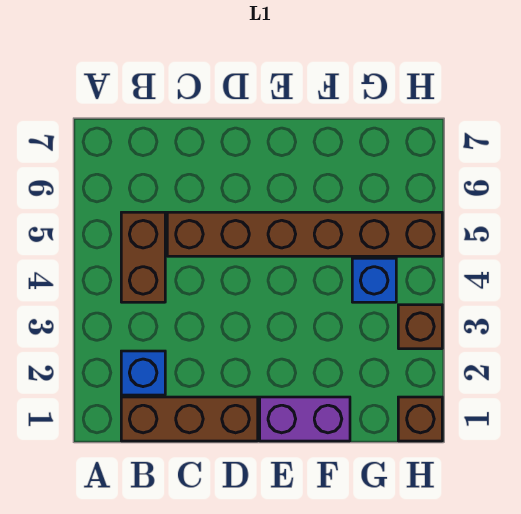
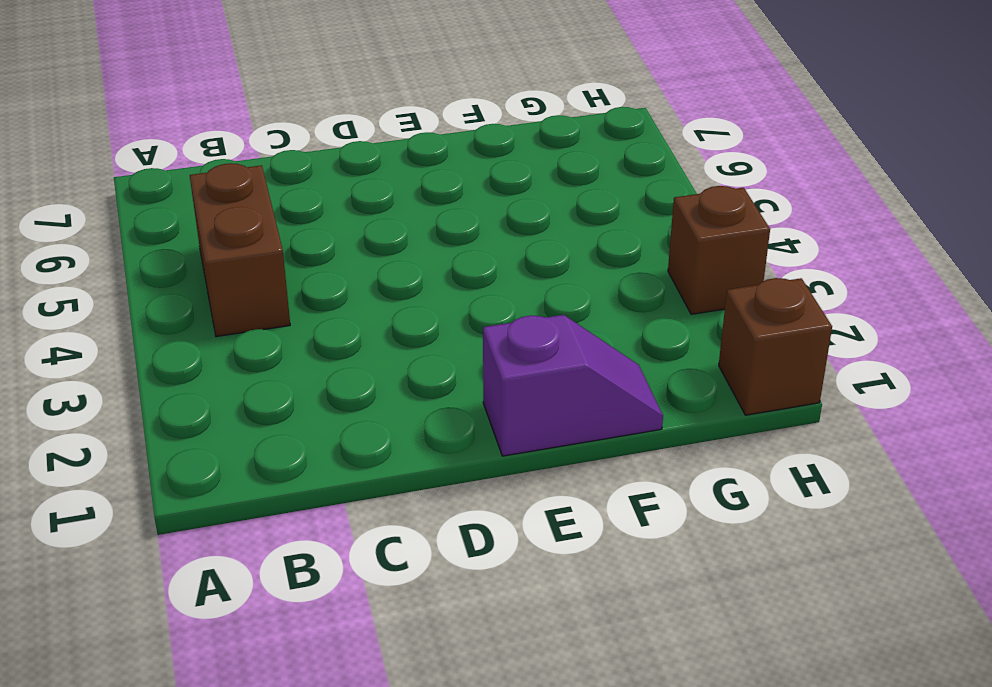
purple slope E1:F1 level 1 top E -> purple brick E1:F1 level 1
none -> brown brick B1:D1 level 1
none -> blue brick B2 level 1

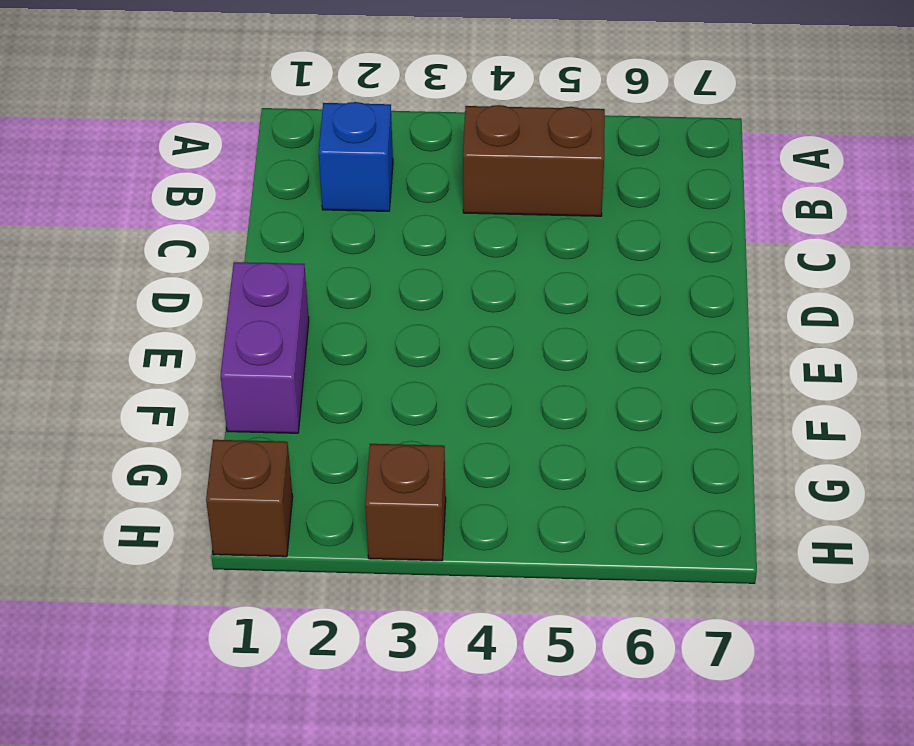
none -> brown brick B1:D1 level 1
none -> brown brick C5:H5 level 1

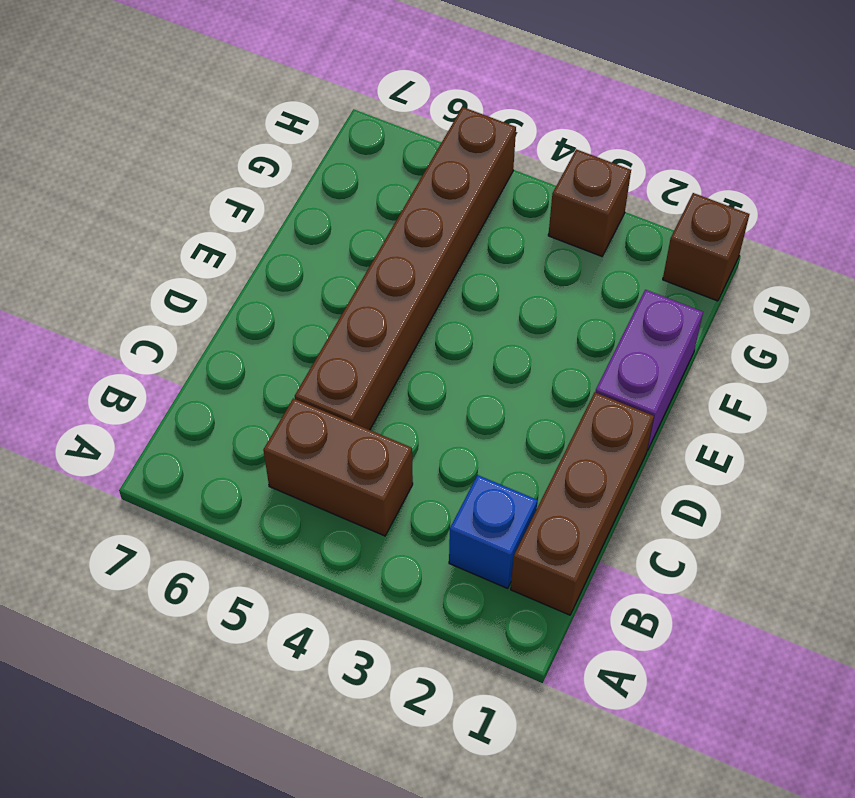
none -> blue brick G4 level 1

